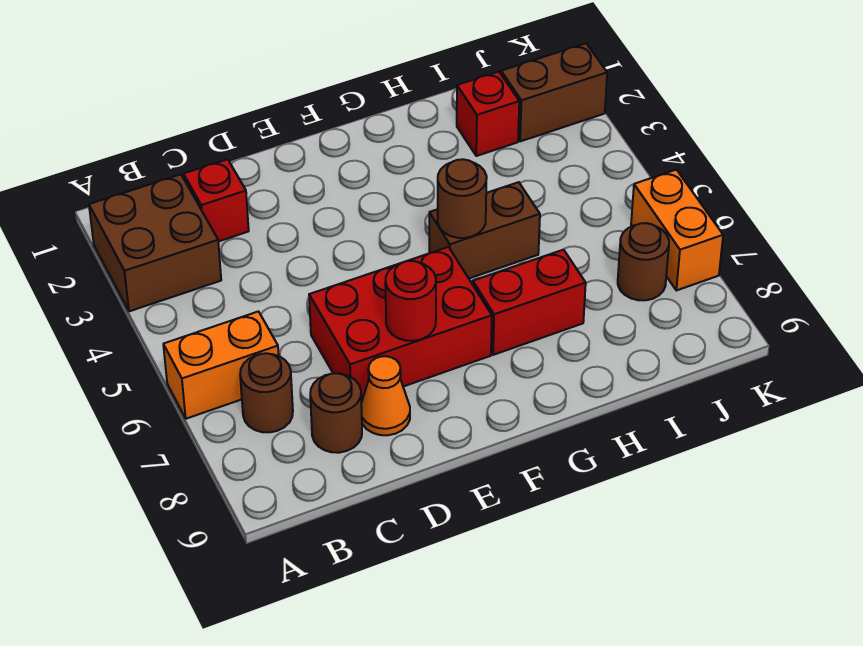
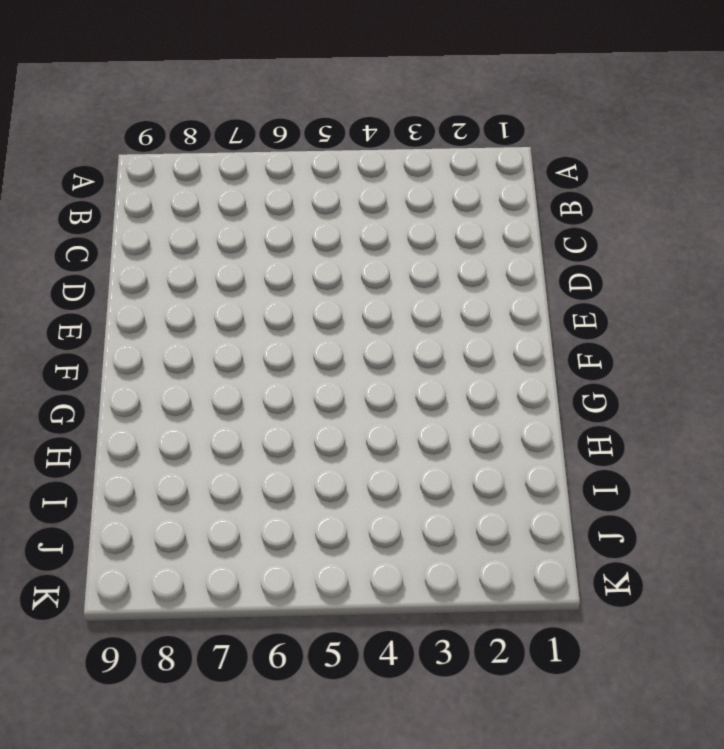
none -> brown brick A2:B3 level 1
none -> orange brick A6:B6 level 1
none -> brown round brick B7 level 1

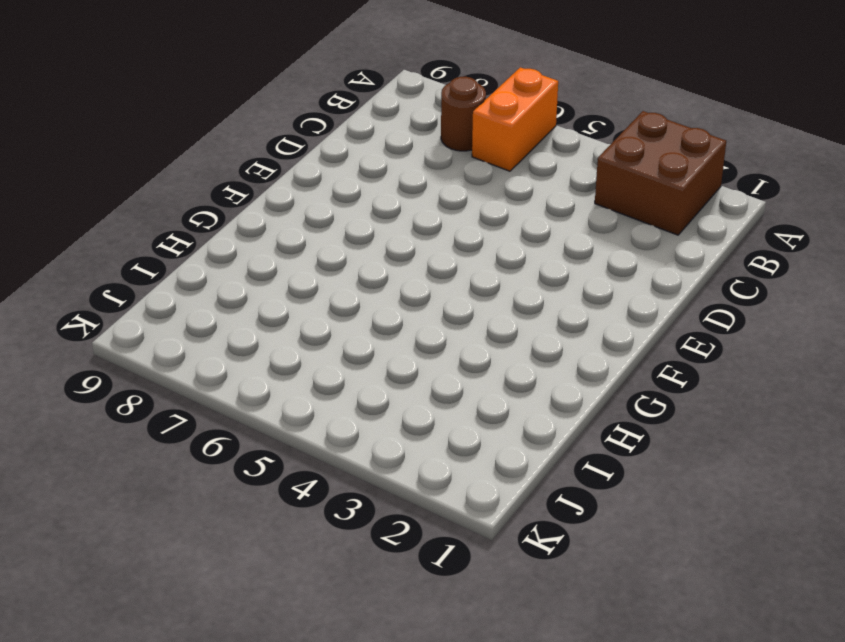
none -> red brick C2 level 1
none -> brown round brick C8 level 1
none -> red brick D6:F7 level 1

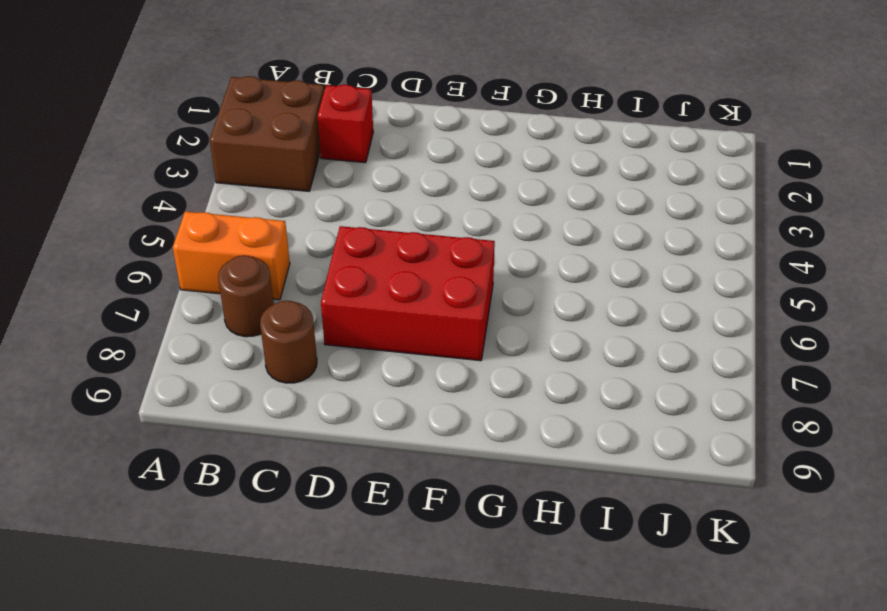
none -> orange cone D8 level 1
none -> brown brick G5:H5 level 1
none -> red brick G7:H7 level 1

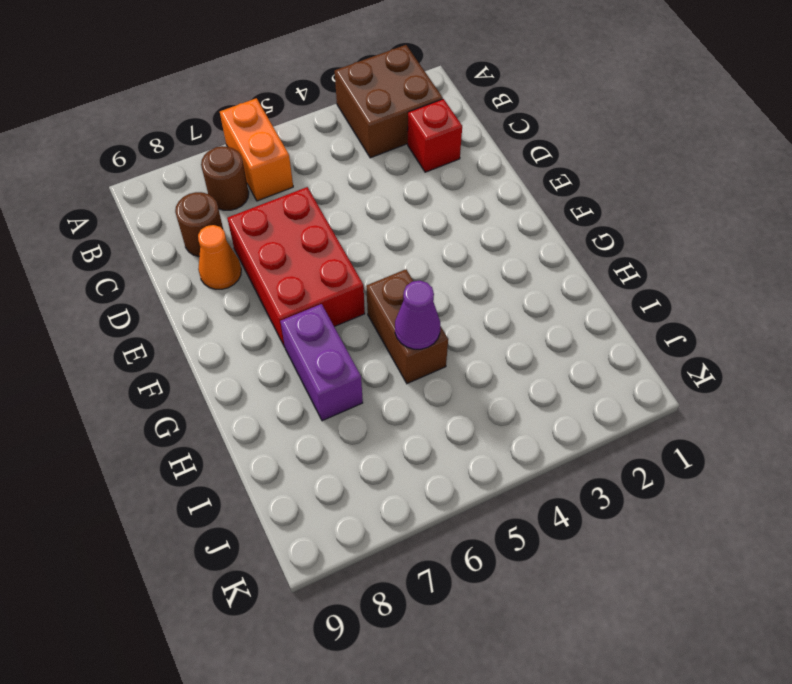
purple brick G7:H7 level 1 -> red brick G7:H7 level 1
purple cone H5 level 2 -> none
none -> red brick I2 level 1
none -> brown brick J2:K2 level 1
none -> brown round brick J7 level 1

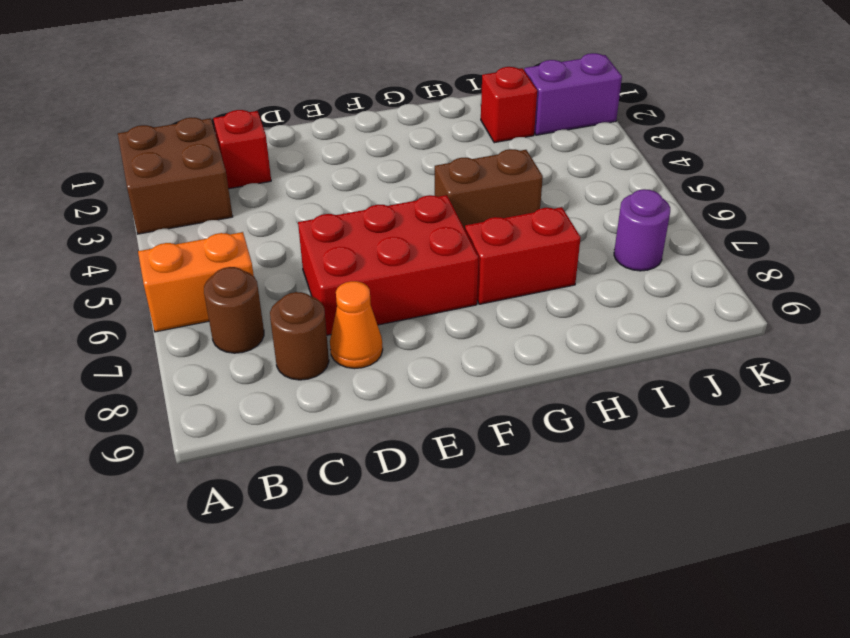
purple brick J2:K2 level 1 -> brown brick J2:K2 level 1
purple round brick J7 level 1 -> brown round brick J7 level 1
none -> orange brick K6:K7 level 1
none -> red round brick E7 level 2
none -> brown round brick G5 level 2

